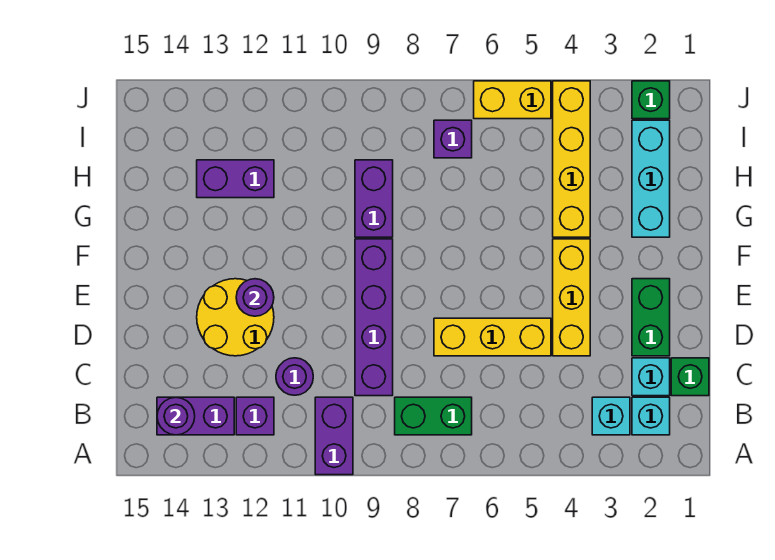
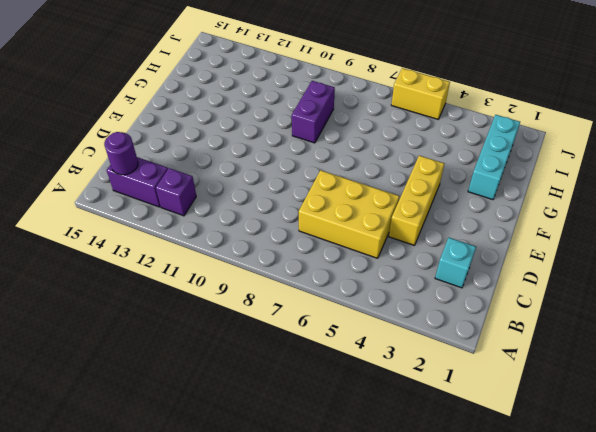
yellow brick C5:D7 level 1 -> yellow brick D5:D7 level 1
none -> purple brick A10:B10 level 1
none -> cyan brick B2 level 1
none -> cyan brick B3 level 1

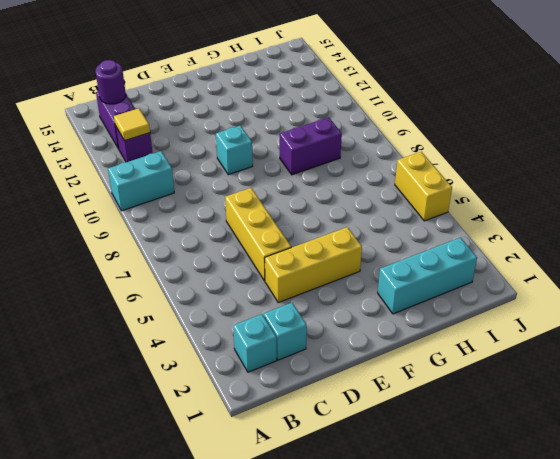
cyan brick A10:B10 level 1 -> purple brick A10:B10 level 1
yellow tile B12 level 2 -> none
cyan brick E10 level 1 -> cyan brick B3 level 1
none -> green brick B7:B8 level 1
none -> green brick C1 level 1
none -> purple brick C9:F9 level 1

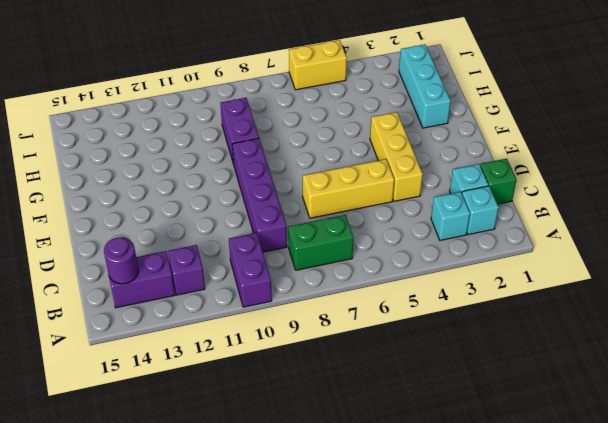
none -> purple round brick C11 level 1
none -> green brick D2:E2 level 1
none -> yellow round brick D12:E13 level 1

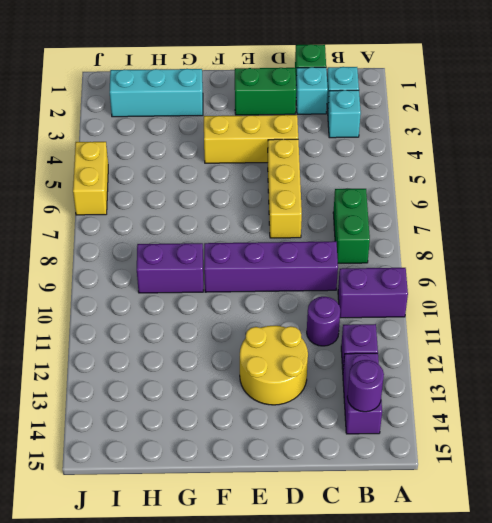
none -> yellow brick G4:J4 level 1
none -> purple brick H12:H13 level 1
none -> purple brick I7 level 1

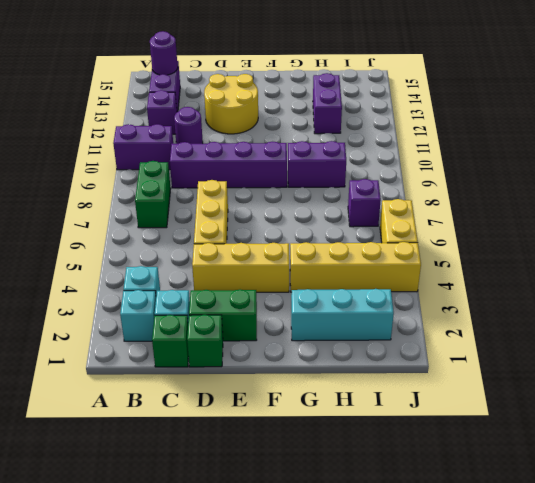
green brick D1 level 1 -> green brick J2 level 1
none -> purple round brick E12 level 2

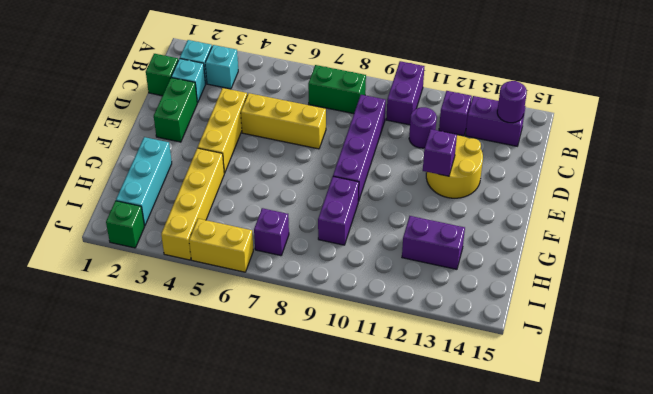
purple brick E12 level 2 -> purple round brick E12 level 2

